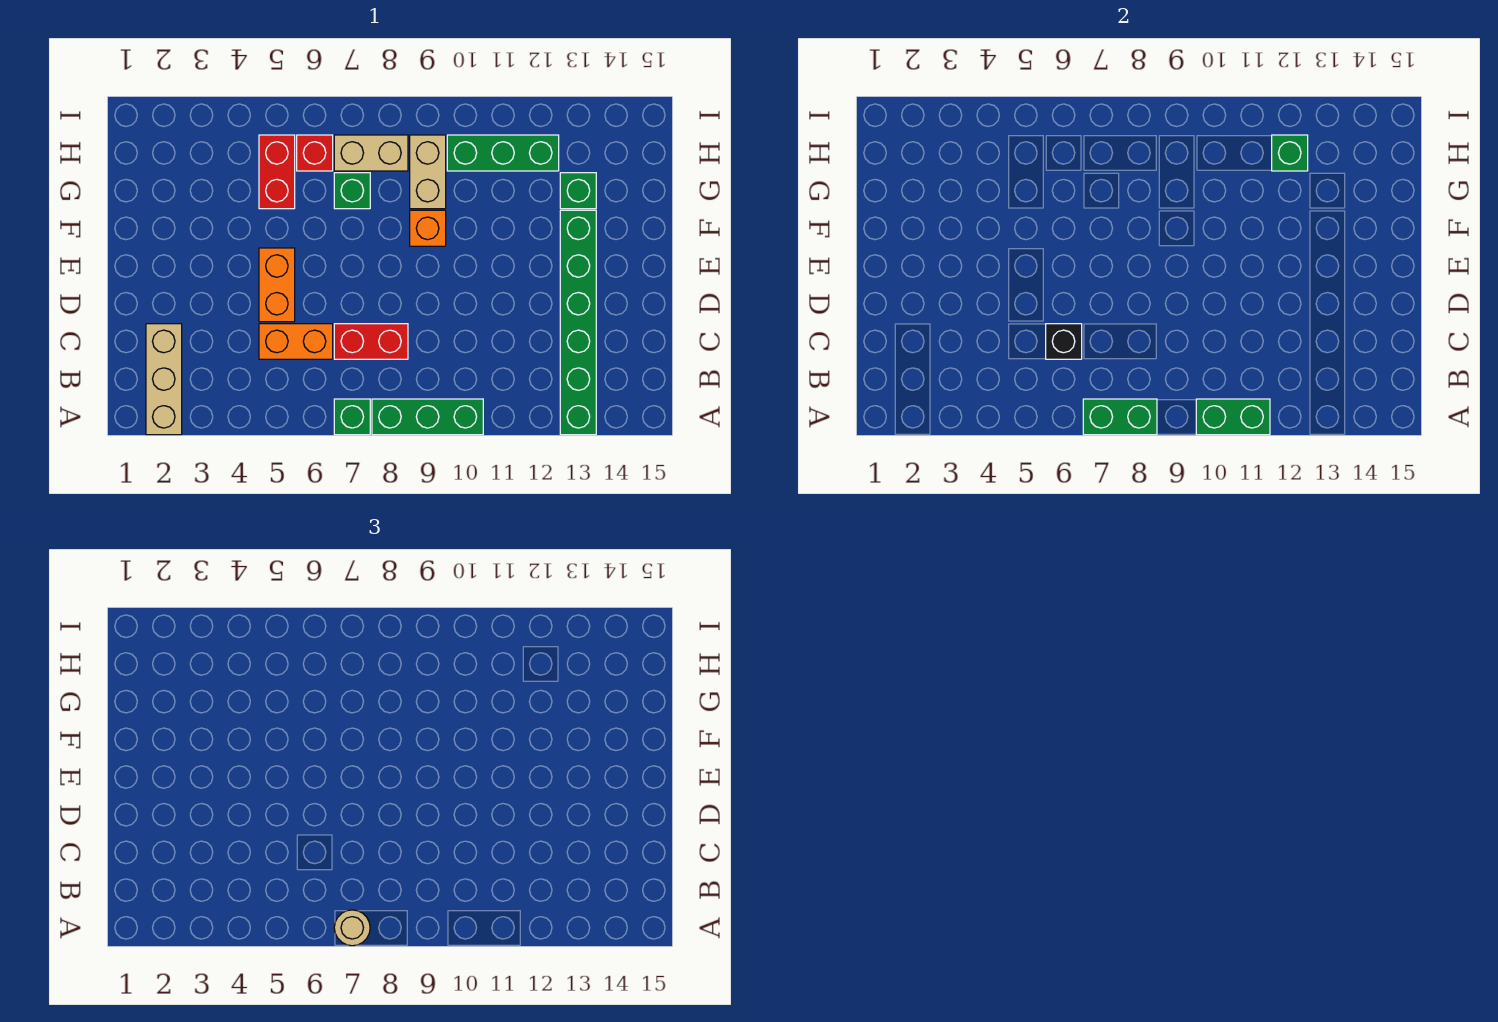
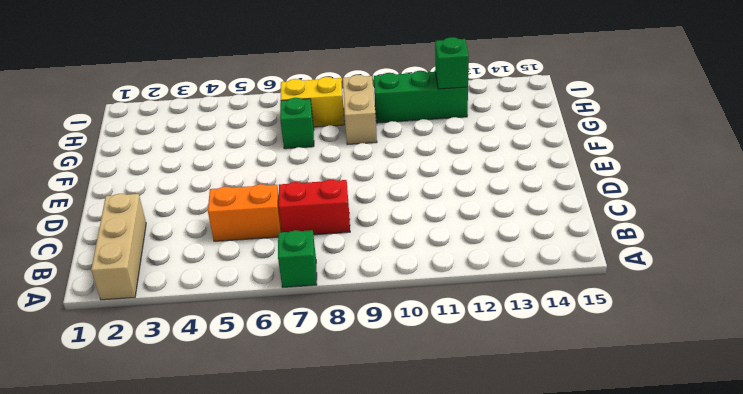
yellow brick H7:H8 level 1 -> tan brick H7:H8 level 1
none -> green brick A8:A10 level 1
none -> green brick A13:F13 level 1
none -> orange brick D5:E5 level 1

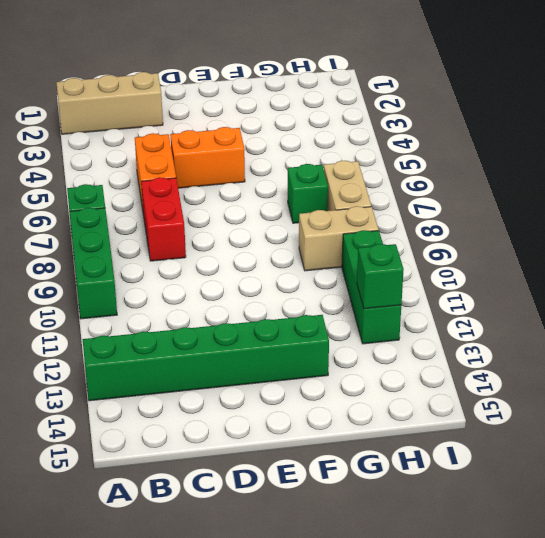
none -> orange brick F9 level 1
none -> red brick G5:H5 level 1
none -> green brick G13 level 1

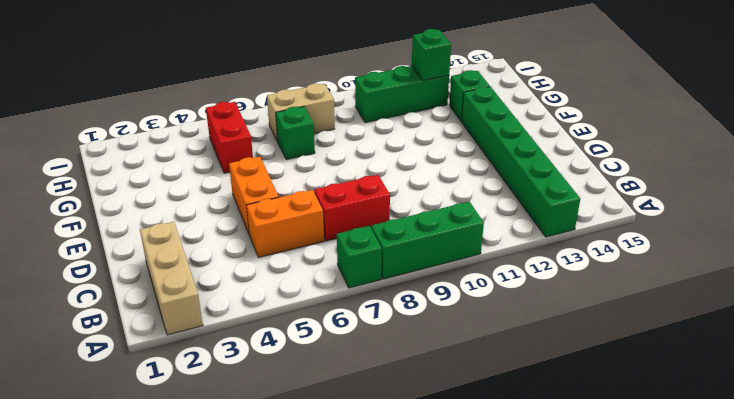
none -> orange brick F9 level 1
none -> tan brick G9:H9 level 1
none -> red brick H6 level 1

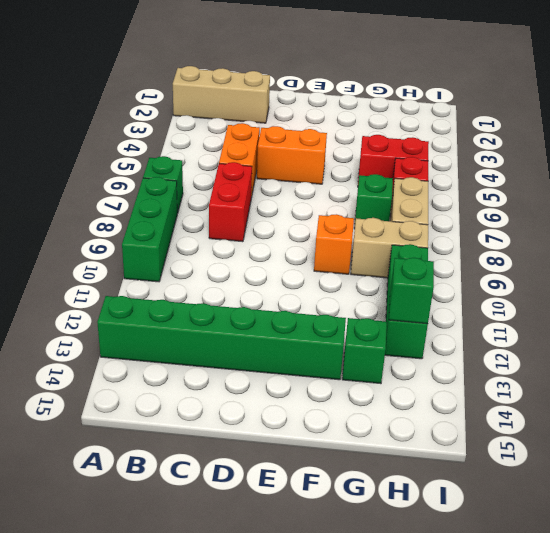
none -> green brick A7:A8 level 2
none -> green brick A10:A11 level 2
none -> black brick C6 level 2

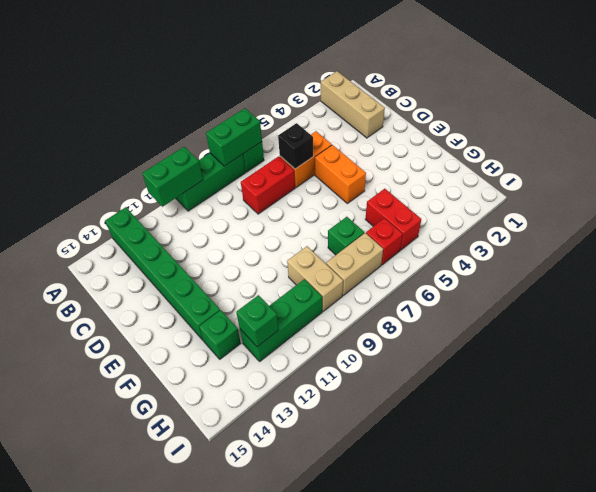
none -> orange brick F9 level 1
none -> tan round brick A7 level 3

